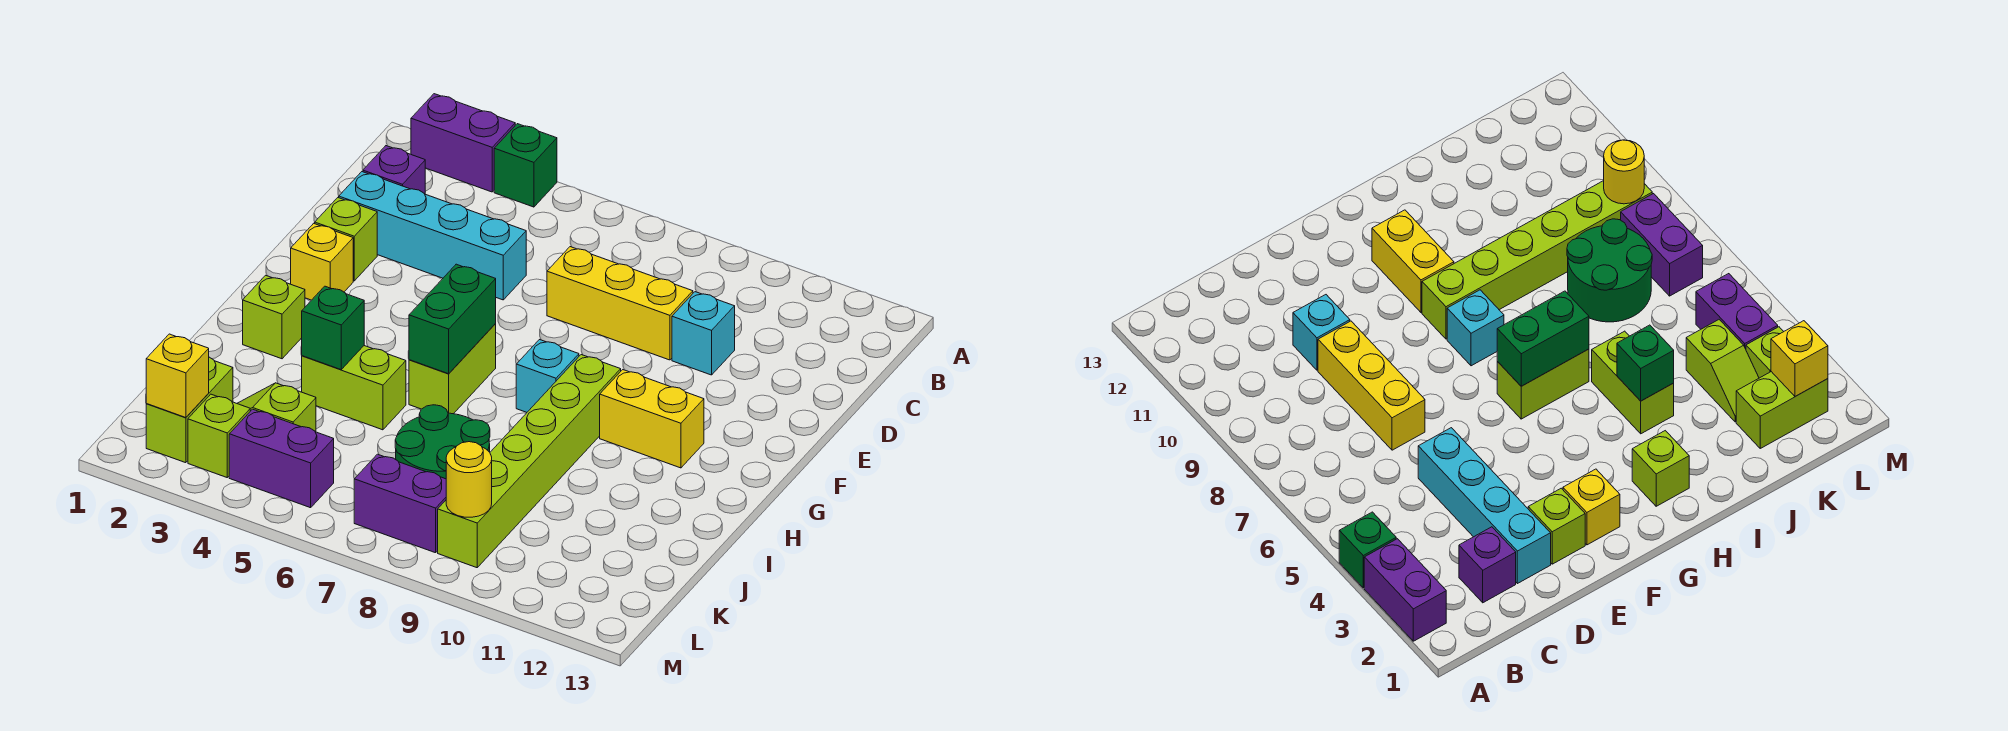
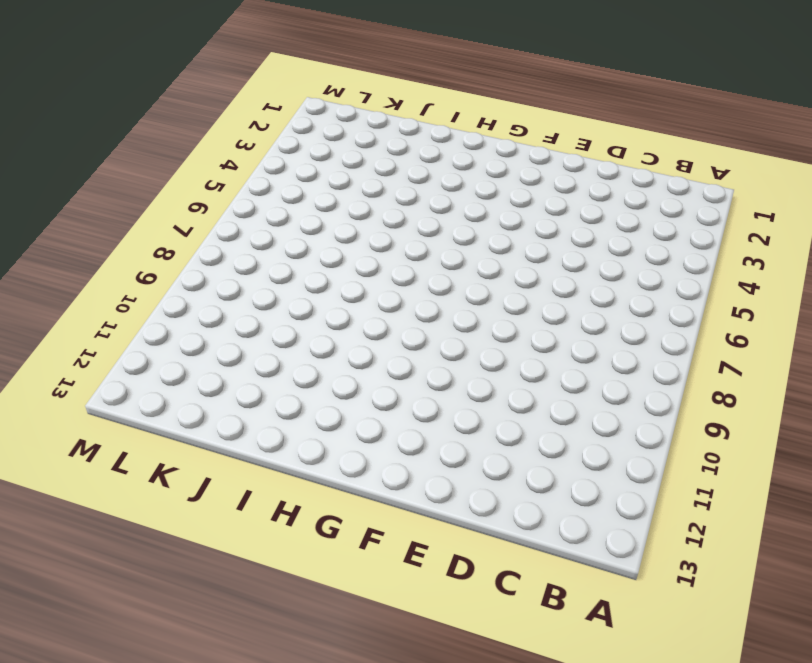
none -> purple brick A2:A3 level 1
none -> green brick A4 level 1
none -> purple brick C2 level 1

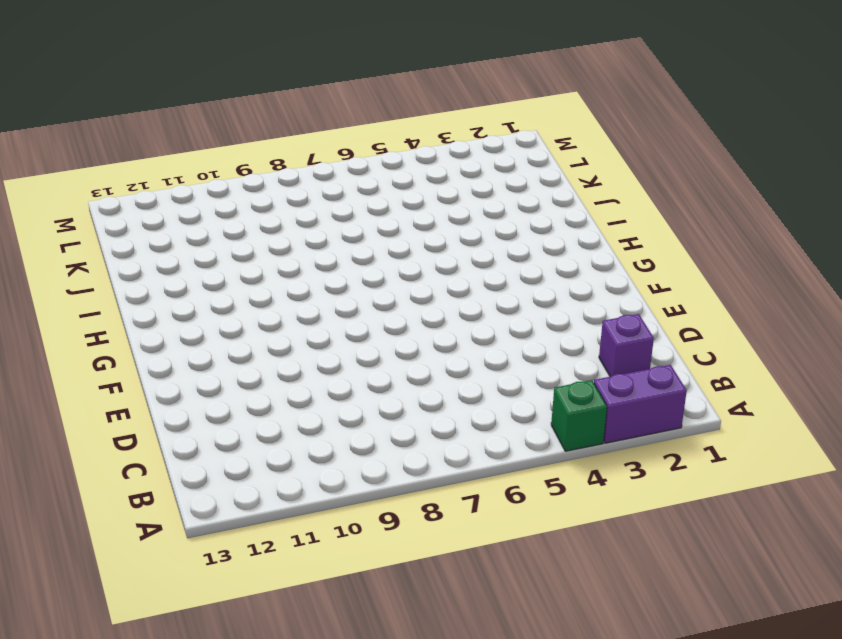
none -> cyan brick D2:D5 level 1
none -> yellow brick D7:D9 level 1
none -> cyan brick D10 level 1

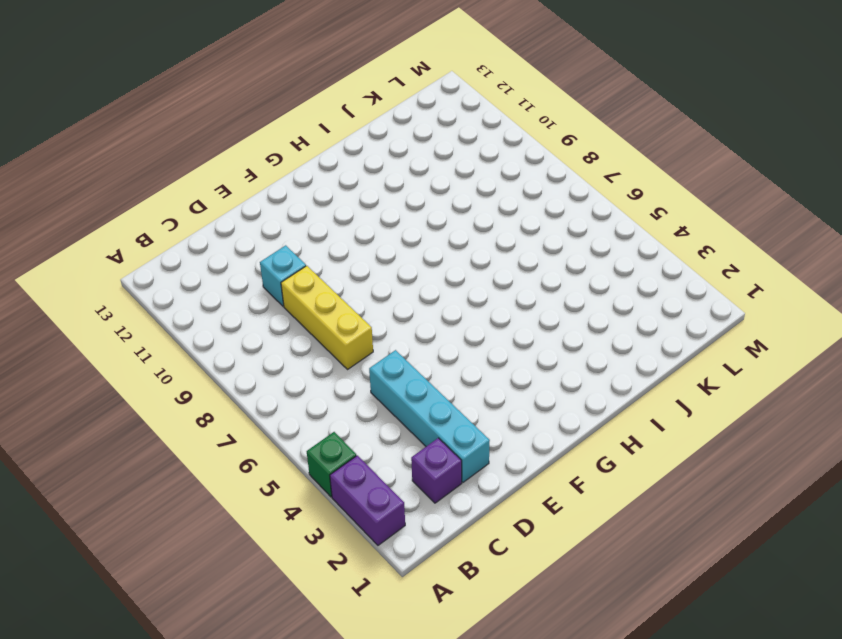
none -> lime brick E2 level 1
none -> yellow brick F2 level 1
none -> lime brick G6:H6 level 1

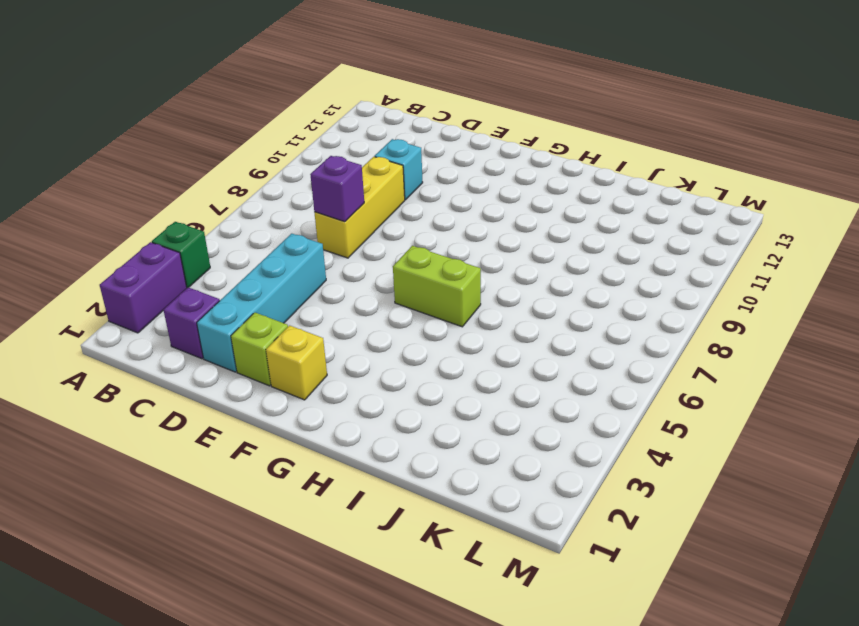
purple brick D7 level 2 -> none
none -> cyan brick G8 level 1
none -> lime brick G9:L9 level 1
none -> yellow brick G10:G11 level 1

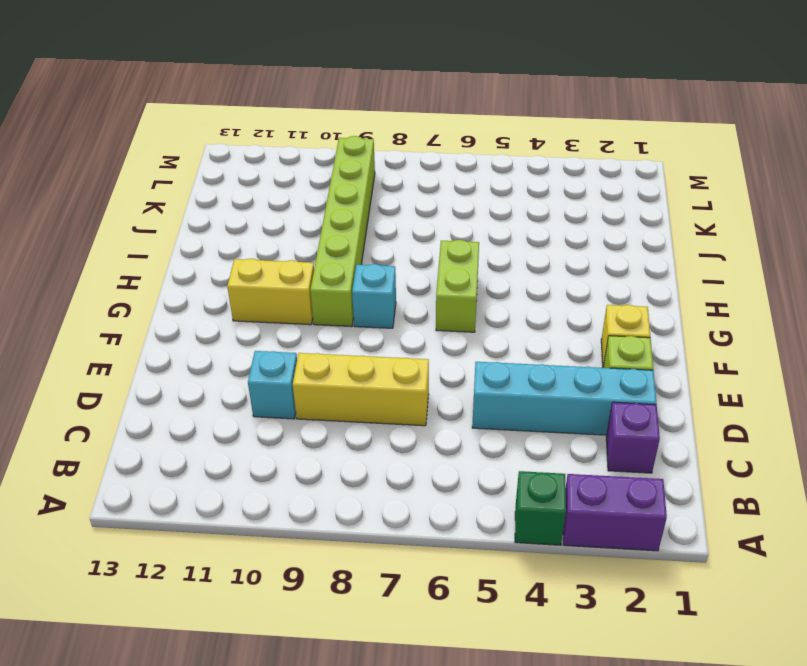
none -> lime brick H2 level 1
none -> lime brick I4:I5 level 1
none -> green round brick J7:K8 level 1

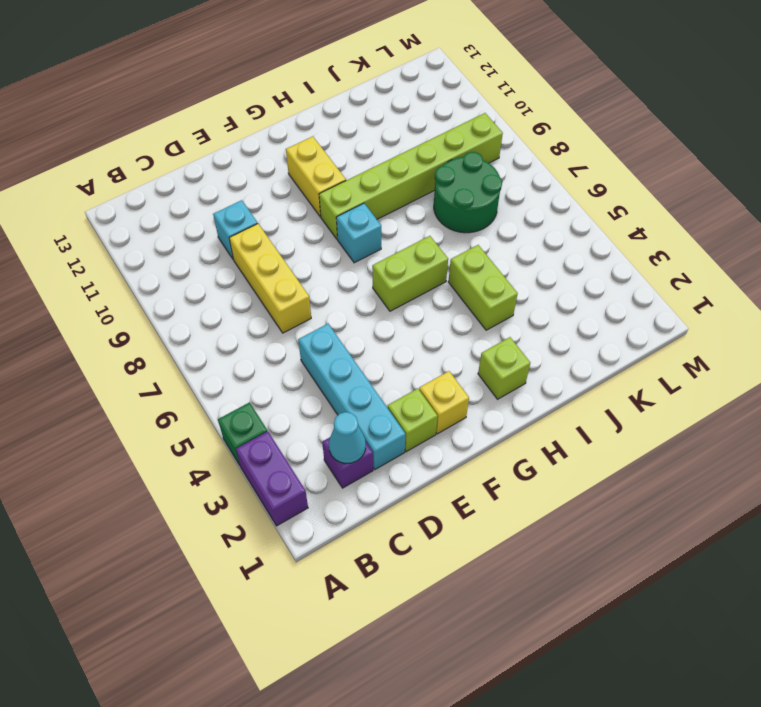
cyan cone C2 level 2 -> none
none -> lime brick K2:L2 level 1
none -> lime slope K3:K4 level 1 top 4
none -> lime brick L3 level 1

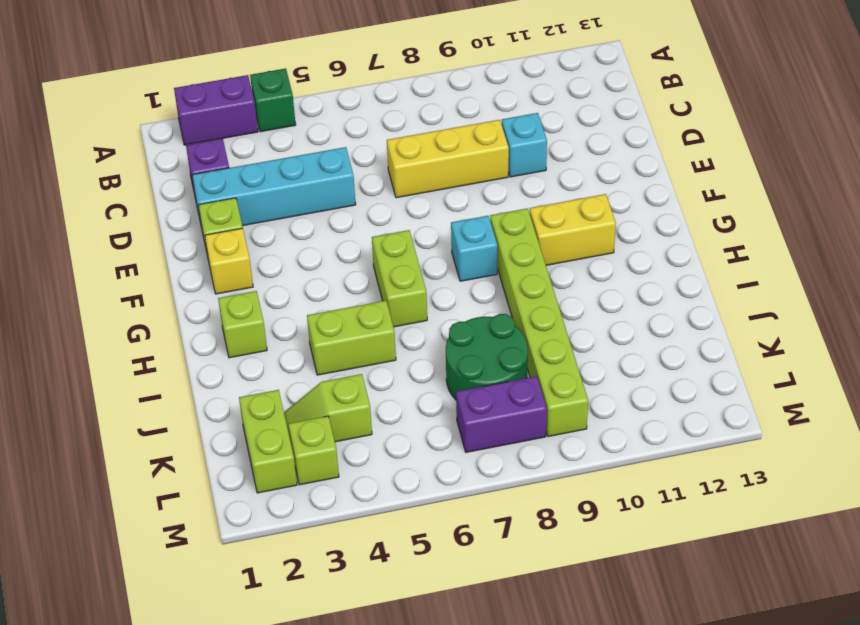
none -> purple brick L4:L5 level 1
none -> green brick G6:H6 level 2
none -> green brick I4 level 2

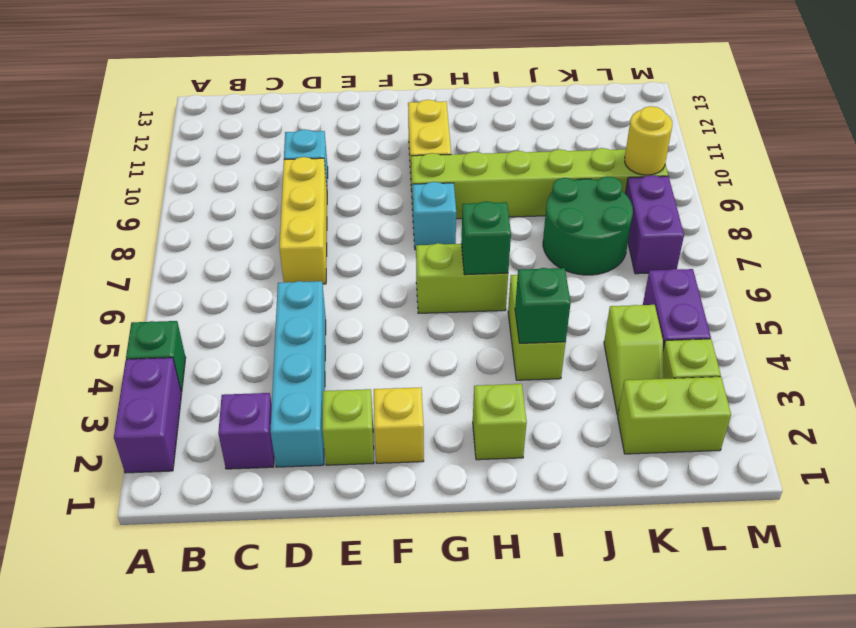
green brick H6 level 2 -> green brick G6:H6 level 2
none -> yellow brick L2 level 2

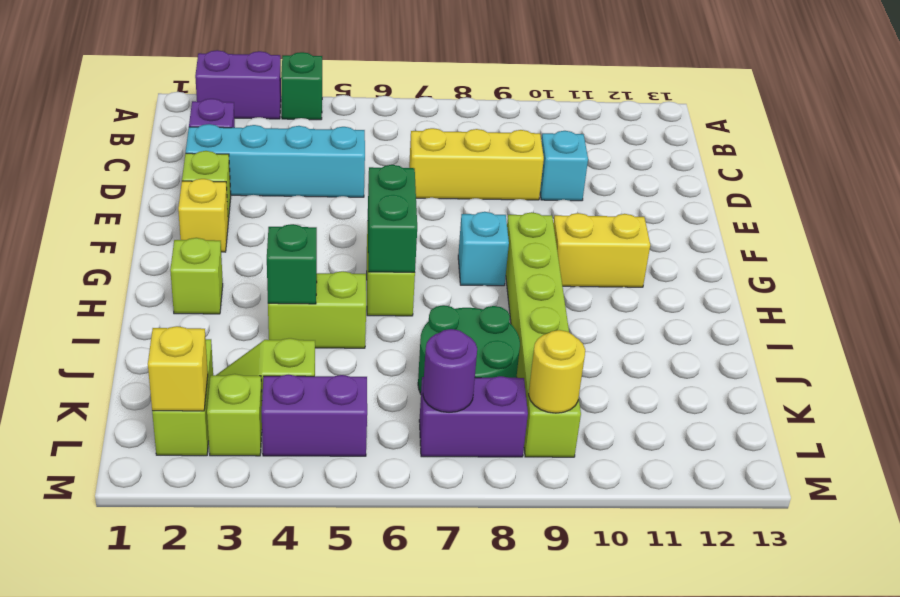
purple round brick L7 level 2 -> none

